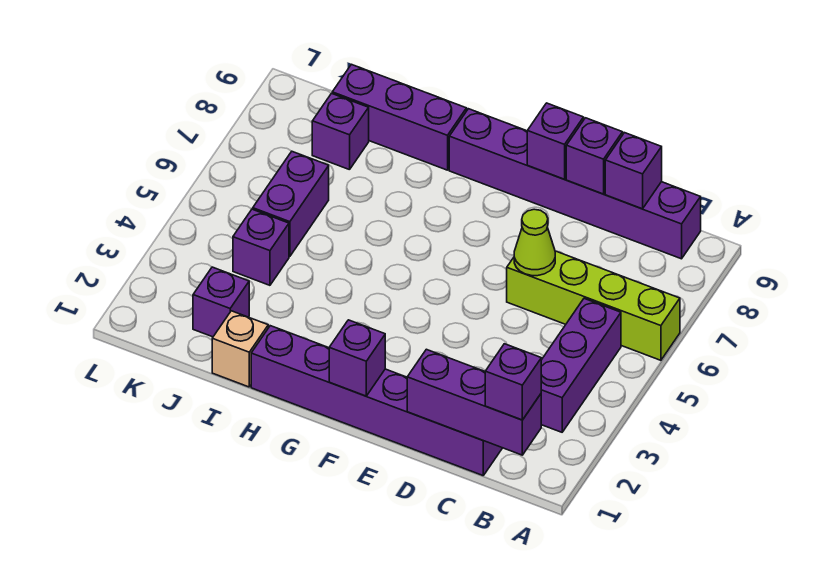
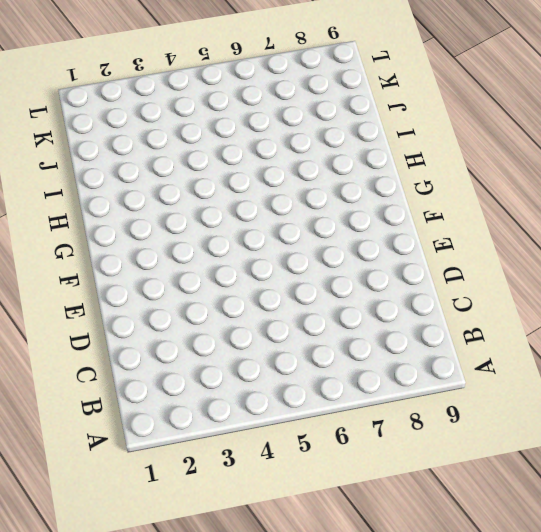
none -> lime brick A6:D6 level 1
none -> purple brick B3:B5 level 1
none -> purple brick B9:G9 level 1

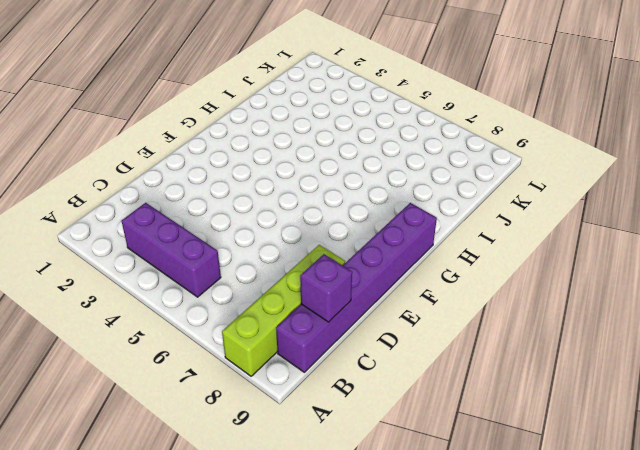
lime brick A8:D8 level 1 -> lime brick A6:D6 level 1
none -> purple brick C1:H1 level 1
none -> purple brick H9:J9 level 1
none -> tan brick I1 level 1

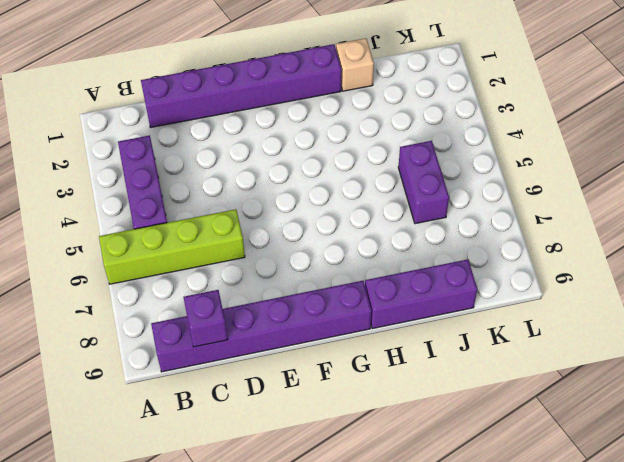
none -> purple brick J2 level 1
none -> purple brick J4 level 1
none -> purple brick J8 level 1

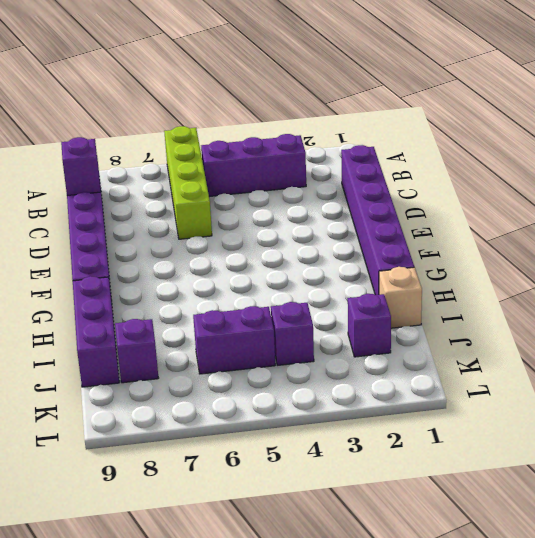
none -> purple brick B1:D1 level 2
none -> lime cone D6 level 2
none -> purple brick D9 level 2

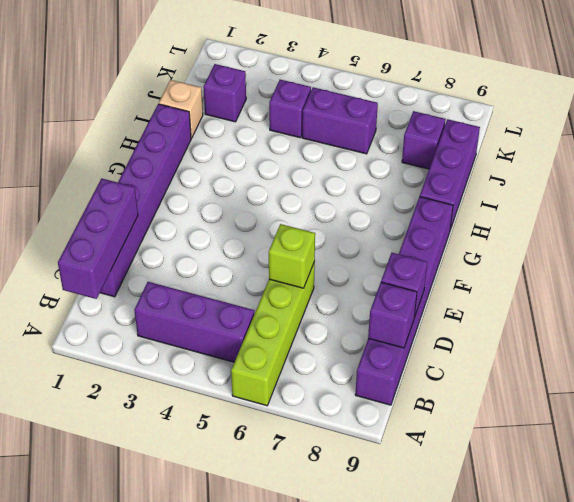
lime brick D6 level 2 -> lime cone D6 level 2
none -> purple brick E9 level 2
none -> purple brick F1 level 2
none -> purple brick B1 level 3

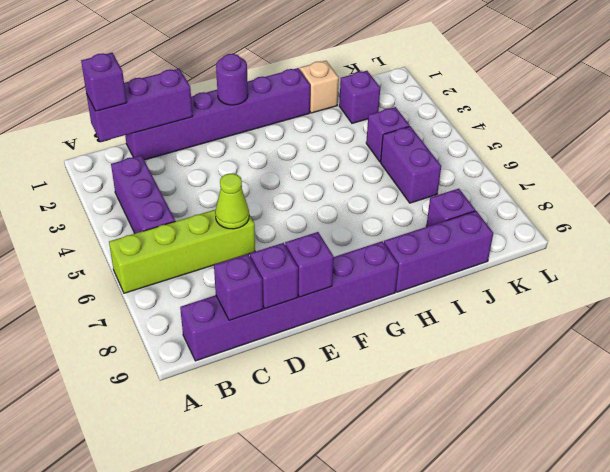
purple round brick F1 level 2 -> purple brick F1 level 2

